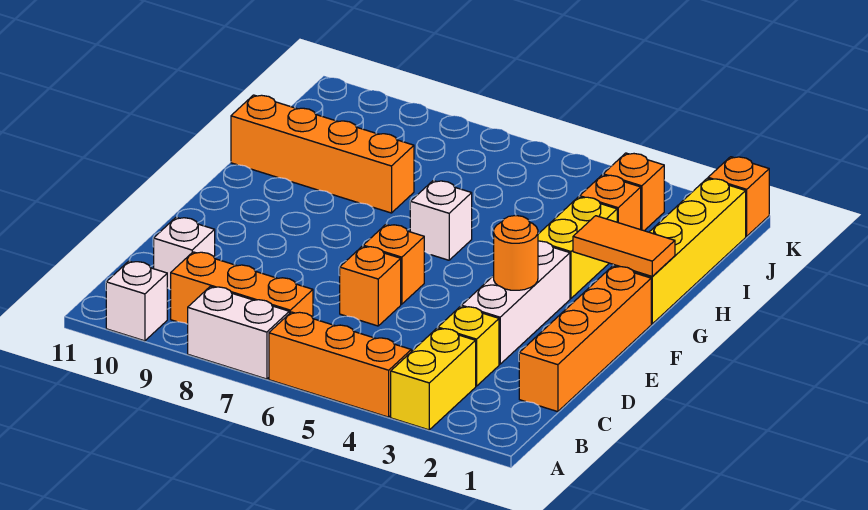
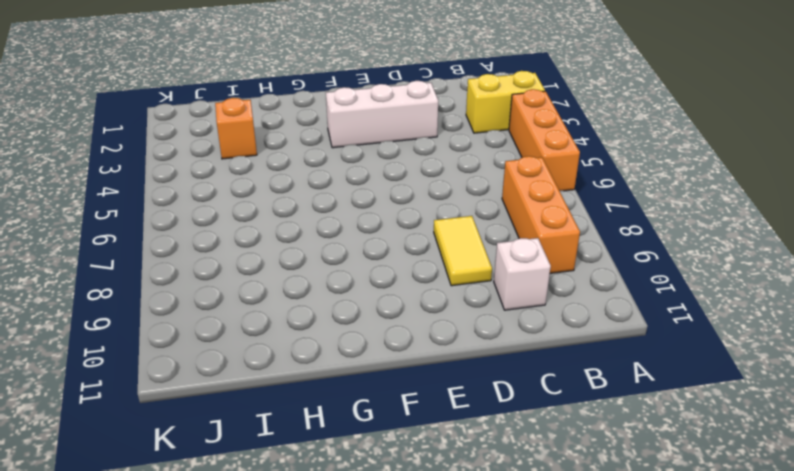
yellow tile D8:D9 level 1 -> none
none -> white brick A7:A8 level 1
none -> white brick A10 level 1
none -> orange brick C1:F1 level 1

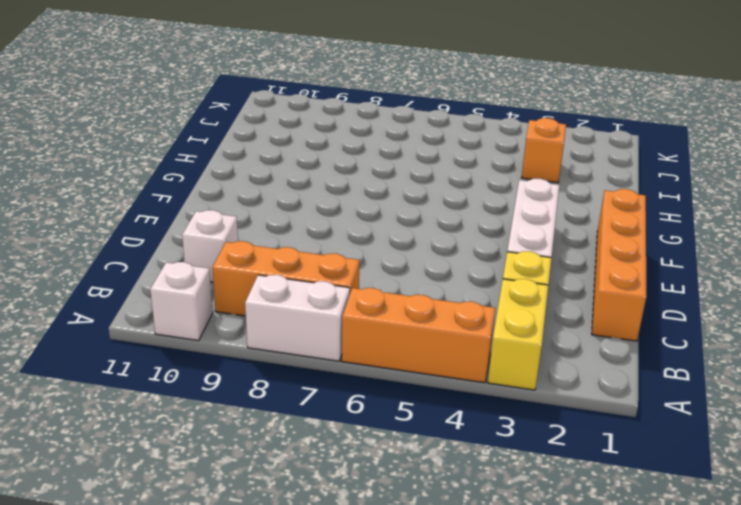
none -> orange brick D6 level 1
none -> orange brick E6 level 1
none -> yellow brick G1:J1 level 1

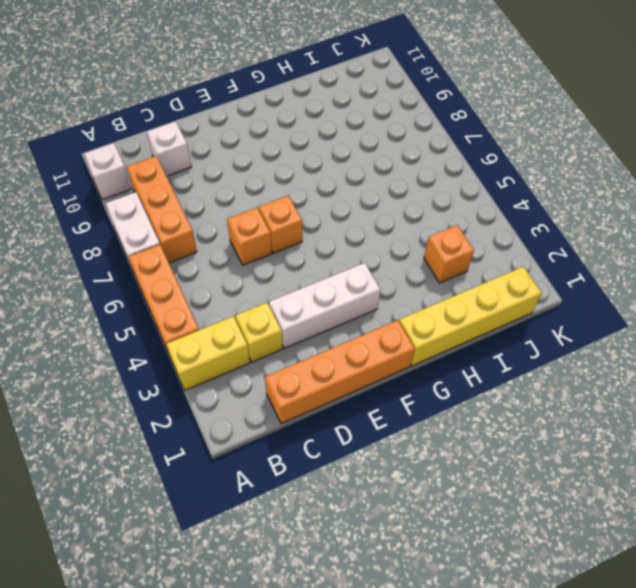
none -> yellow brick G3:H3 level 1
none -> white brick G6 level 1
none -> orange brick H8:H11 level 1

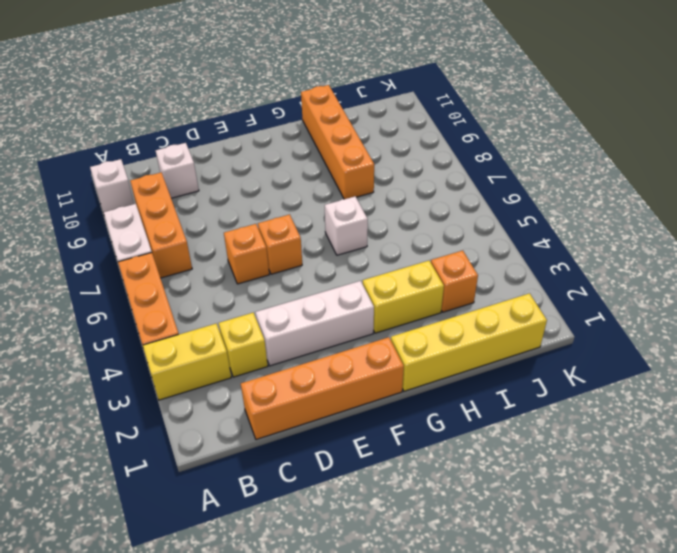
none -> orange brick J3 level 1
none -> orange brick K1 level 1
none -> orange round brick E3 level 2

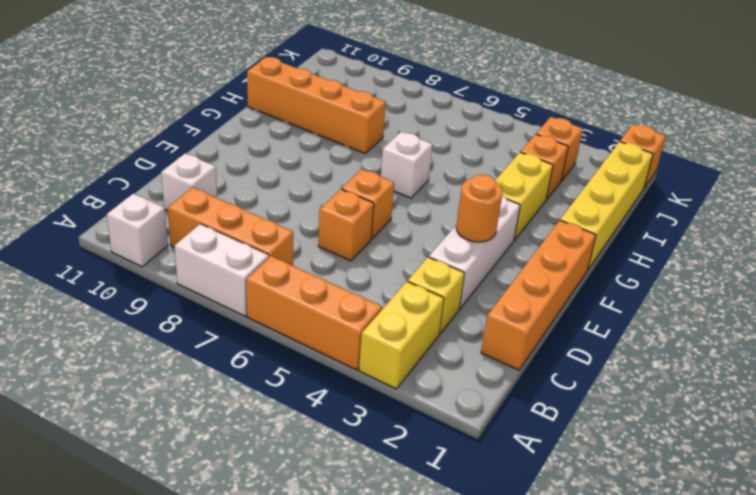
none -> orange tile G1:G2 level 2

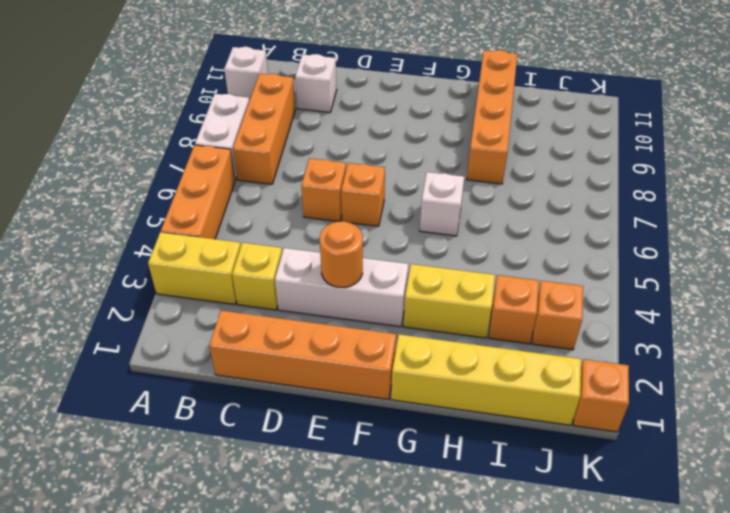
none -> orange tile G1:G2 level 2

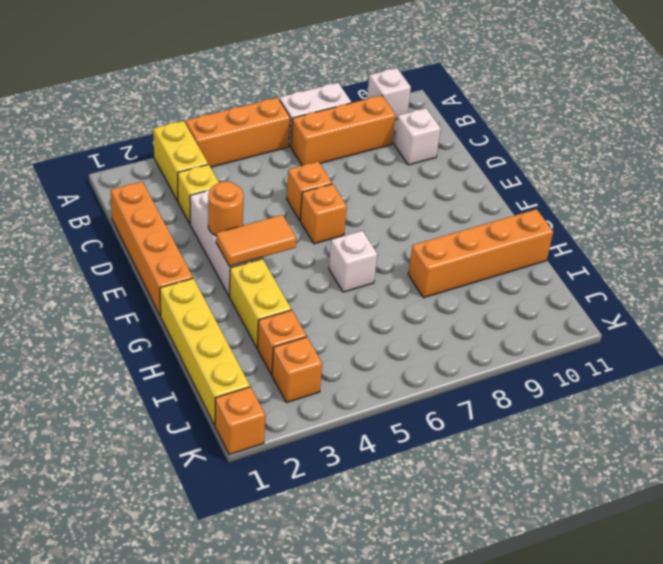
orange tile F3:F4 level 2 -> orange tile G1:G2 level 2

